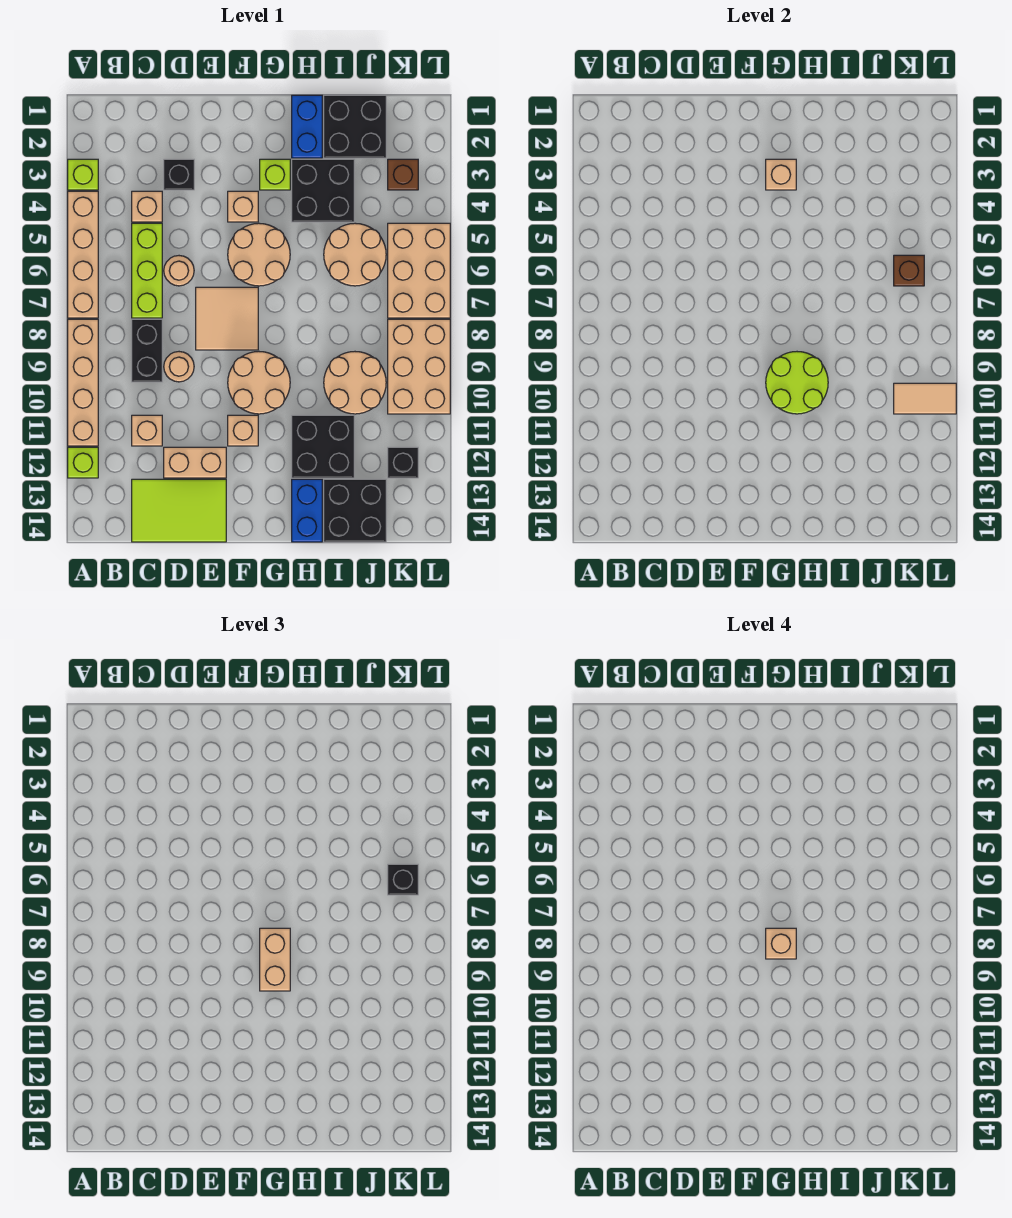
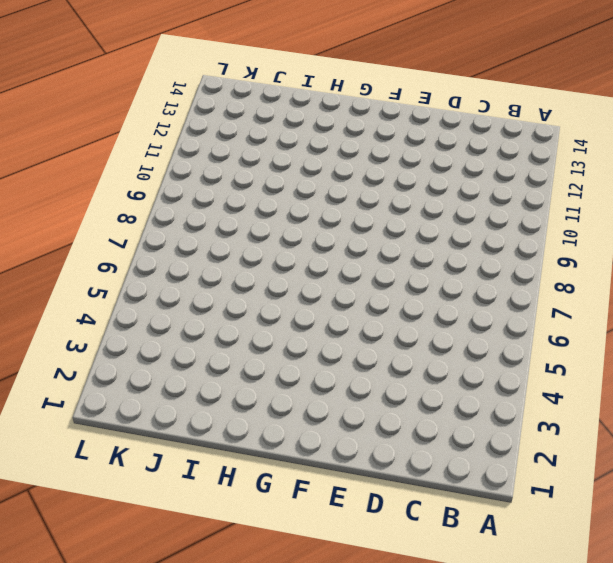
none -> lime brick A3 level 1
none -> tan brick A4:A7 level 1
none -> tan brick A8:A11 level 1
none -> lime brick A12 level 1

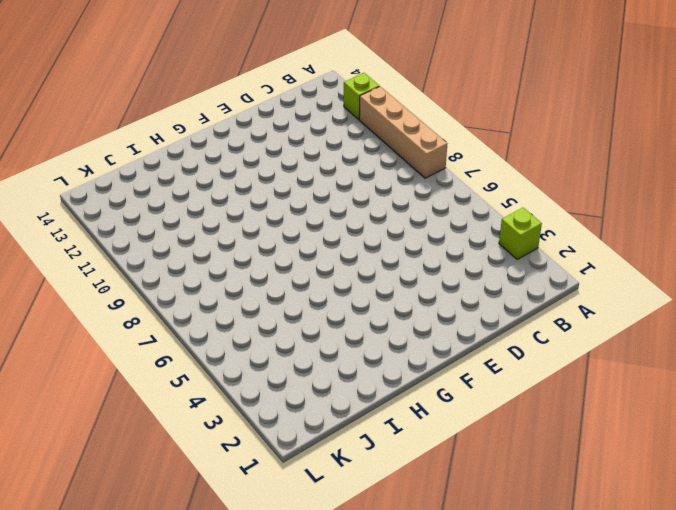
none -> tan brick A4:A7 level 1
none -> tan brick C4 level 1
none -> lime brick C5:C7 level 1
none -> black brick C8:C9 level 1

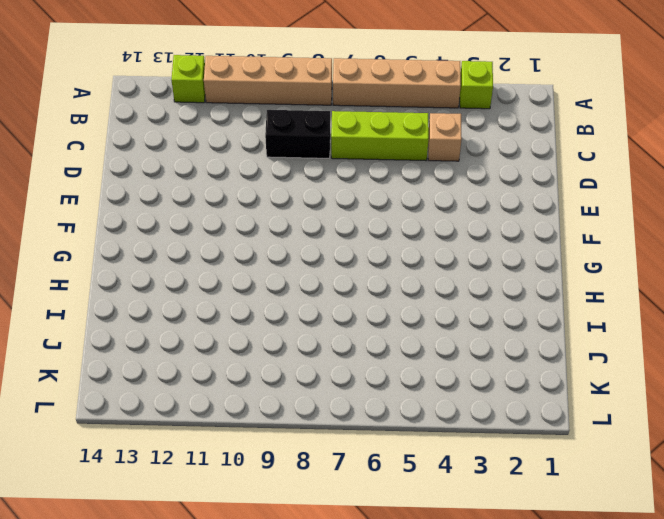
none -> tan brick C11 level 1
none -> lime tile C13:E14 level 1
none -> black brick D3 level 1
none -> tan round brick D6 level 1

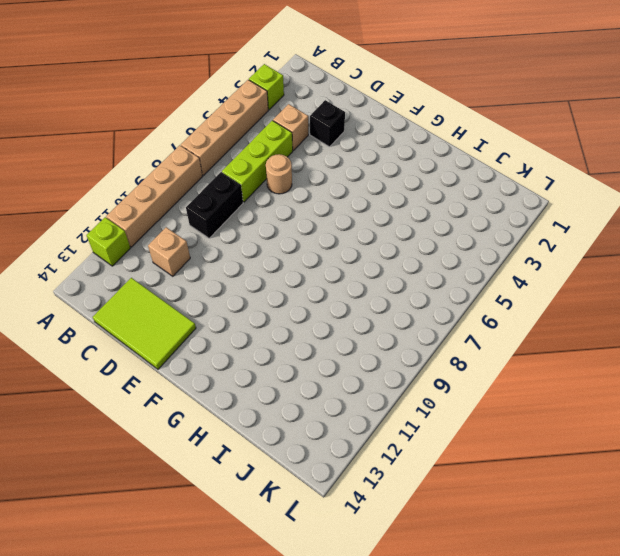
none -> tan round brick D9 level 1
none -> tan brick D12:E12 level 1
none -> tan tile E7:F8 level 1
none -> tan brick F4 level 1

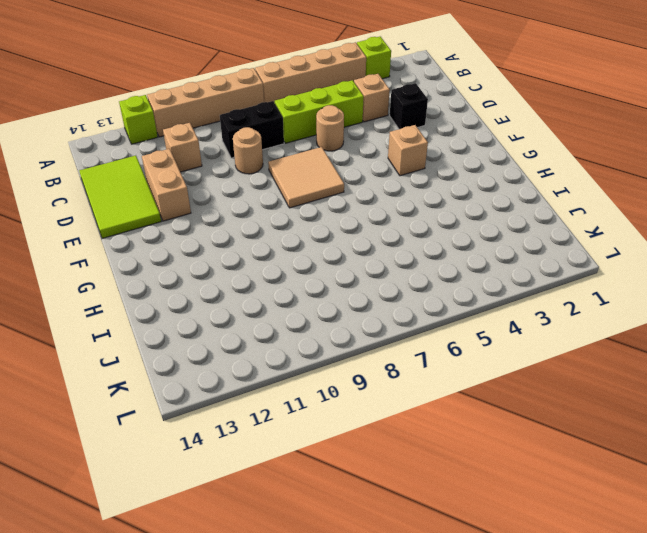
none -> tan round brick F5:G6 level 1
none -> tan round brick F9:G10 level 1
none -> tan brick F11 level 1
none -> lime brick G3 level 1

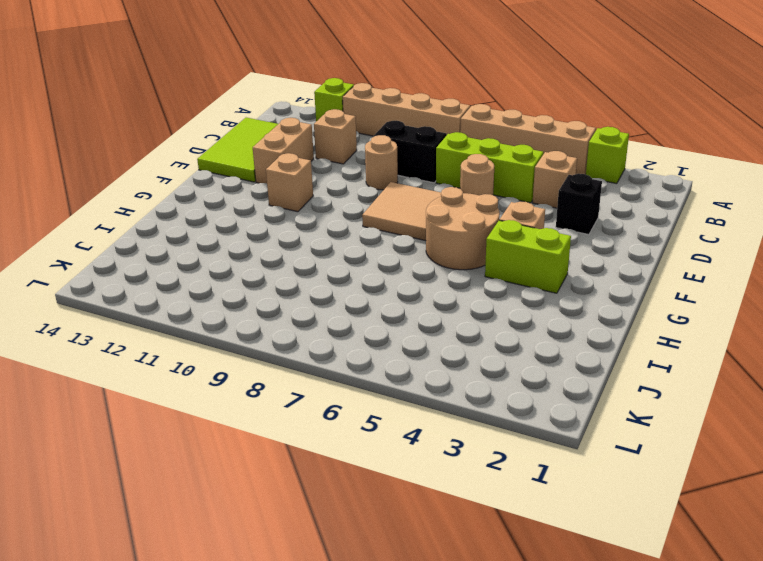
lime brick G3:G4 level 1 -> lime brick G3 level 1
none -> tan round brick F9:G10 level 1
none -> blue brick H1:H2 level 1
none -> black brick H3:I4 level 1
none -> black brick H11:I12 level 1

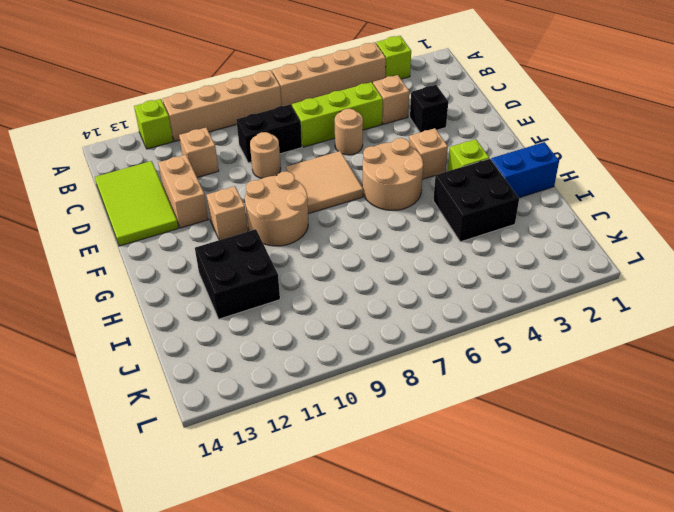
none -> blue brick H13:H14 level 1
none -> black brick I1:J2 level 1
none -> tan round brick I5:J6 level 1
none -> tan round brick I9:J10 level 1

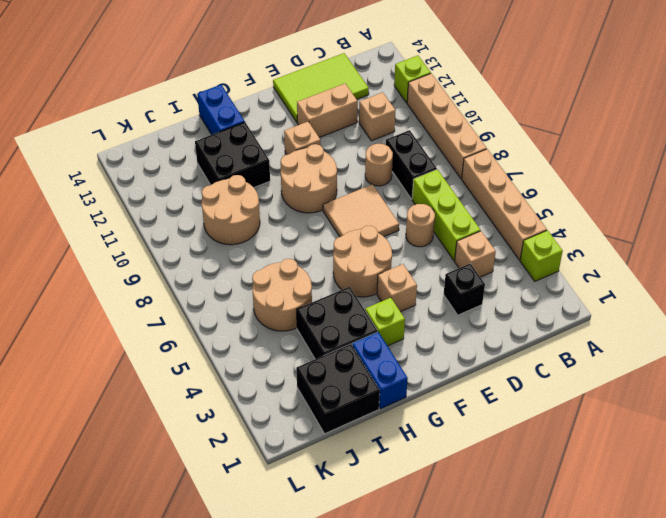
none -> black brick I13:J14 level 1
none -> brown brick K3 level 1
none -> tan brick K5:L7 level 1
none -> tan brick K8:L10 level 1

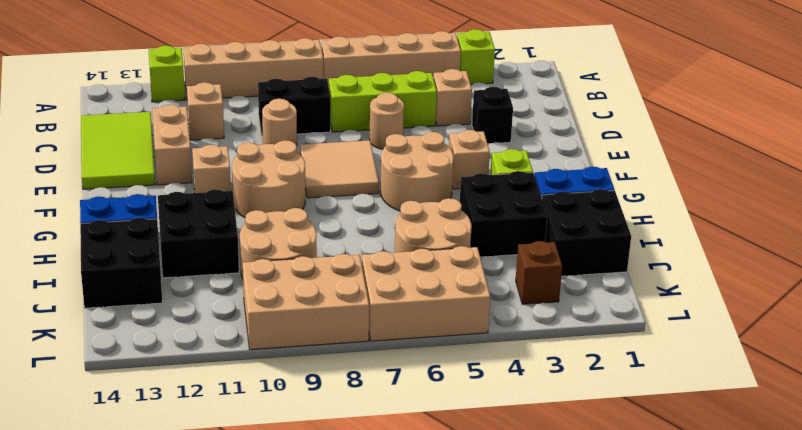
none -> black brick K12 level 1
none -> tan brick G3 level 2
none -> lime round brick G9:H10 level 2
none -> brown brick K6 level 2

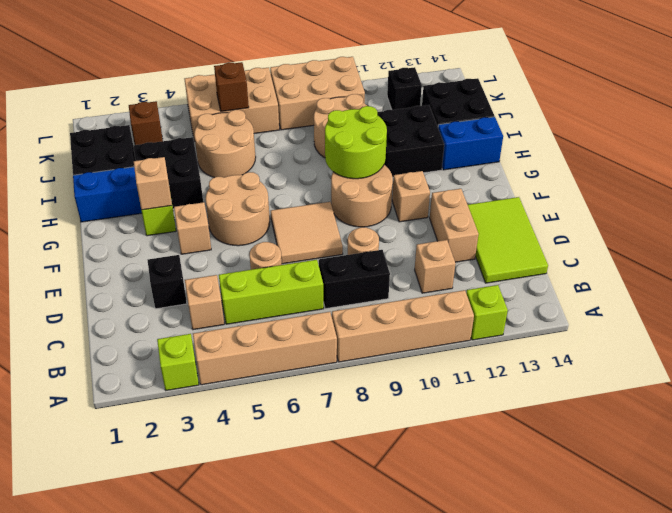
none -> tan tile K10:L10 level 2
none -> tan brick G8:G9 level 3
none -> black brick K6 level 3
none -> tan brick G8 level 4

